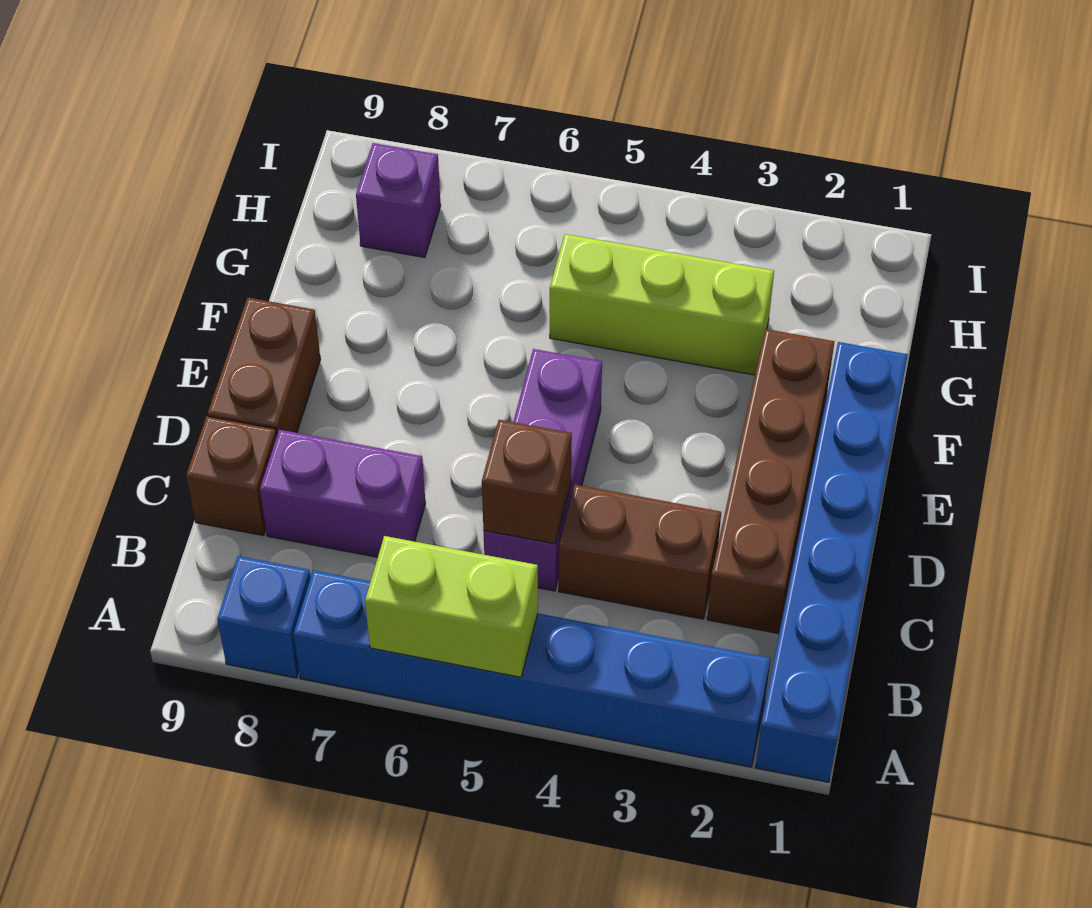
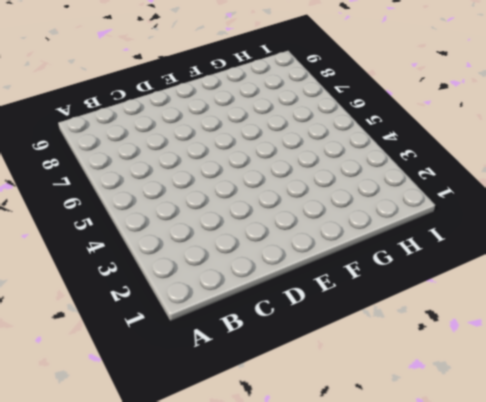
none -> blue brick A1:F1 level 1
none -> blue brick A2:A7 level 1
none -> blue brick A8 level 1

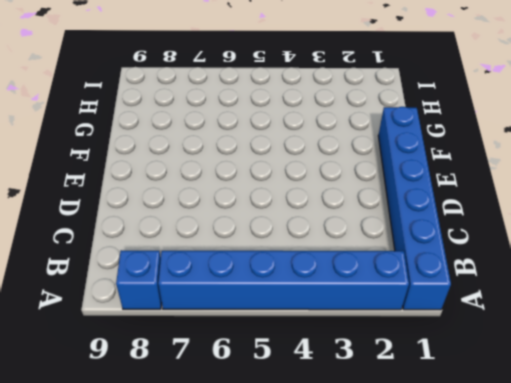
none -> brown brick C2:F2 level 1
none -> brown brick C3:C4 level 1
none -> purple brick C5:E5 level 1

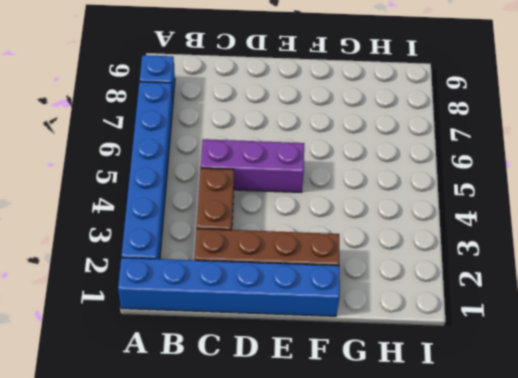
none -> purple brick C7:C8 level 1
none -> brown brick C9 level 1
none -> brown brick D9:E9 level 1

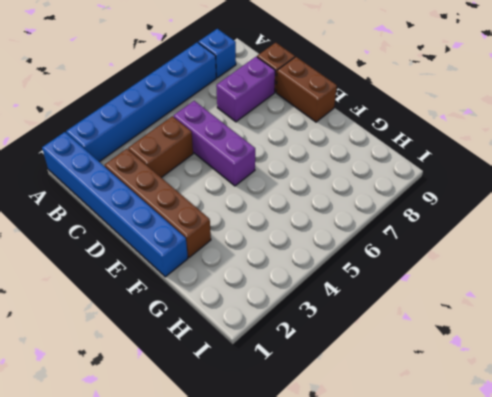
none -> lime brick G3:G5 level 1
none -> purple brick H8 level 1
none -> lime brick A5:A6 level 2

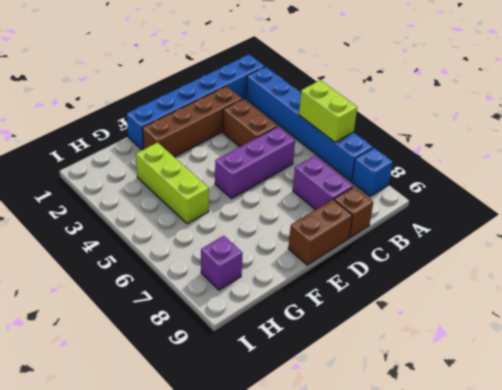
none -> brown brick C5 level 2

